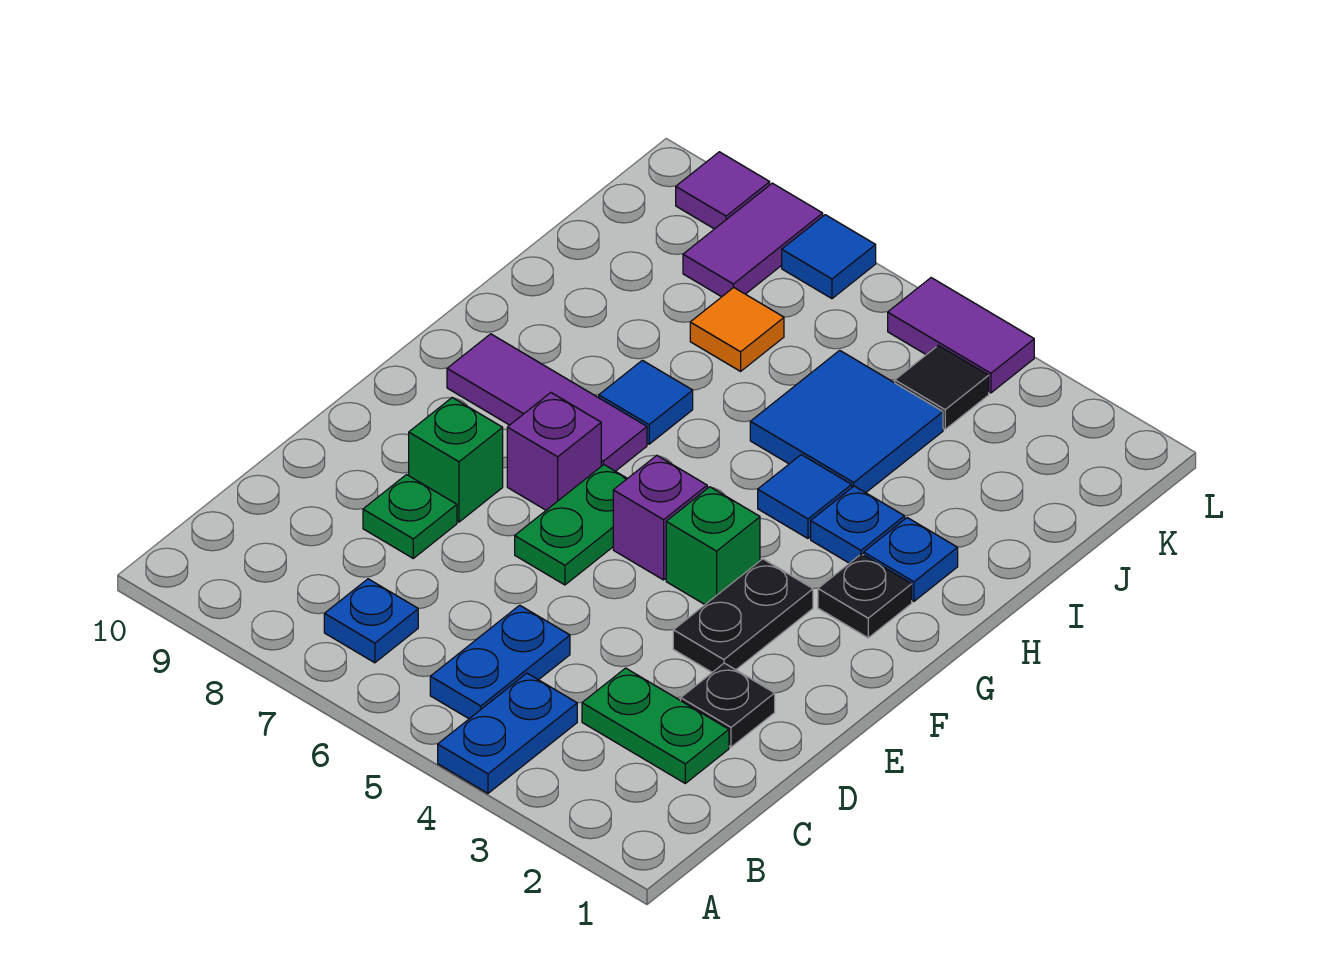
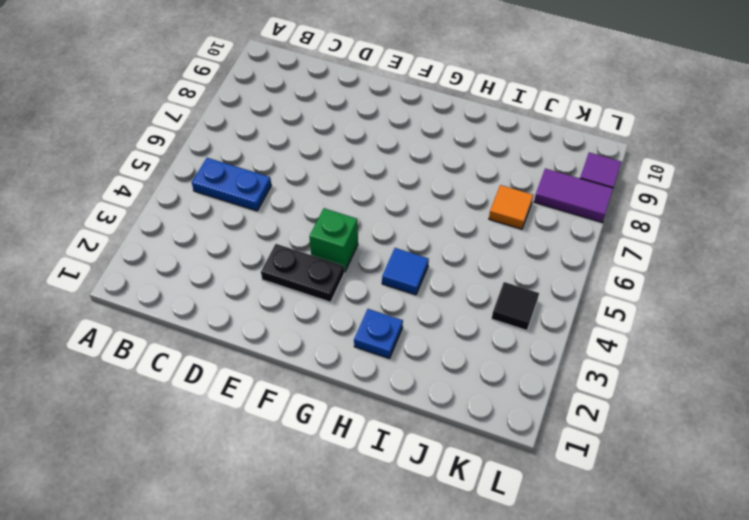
none -> blue plate A4:B4 level 1
none -> blue plate B7 level 1
none -> green plate C2:C3 level 1

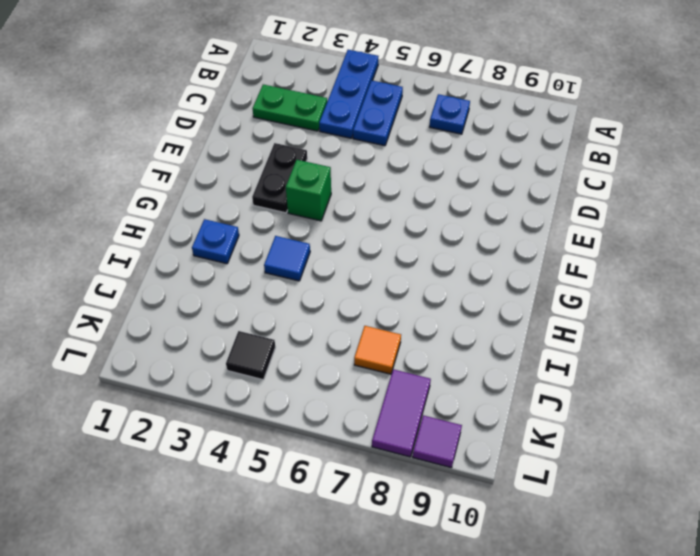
blue plate A4:C4 level 1 -> blue plate A4:B4 level 1
none -> black plate D2 level 1
none -> green plate D8 level 1
none -> green plate E6:F6 level 1

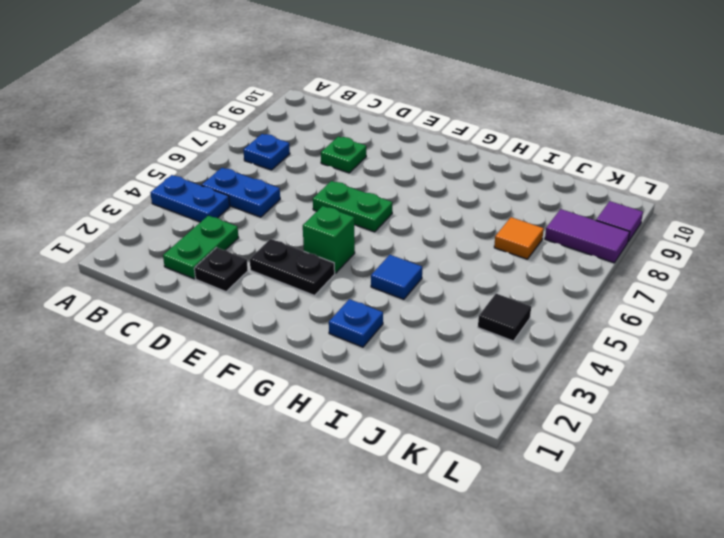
none -> green brick E8 level 1
none -> purple brick F5 level 1
none -> purple brick F7 level 1

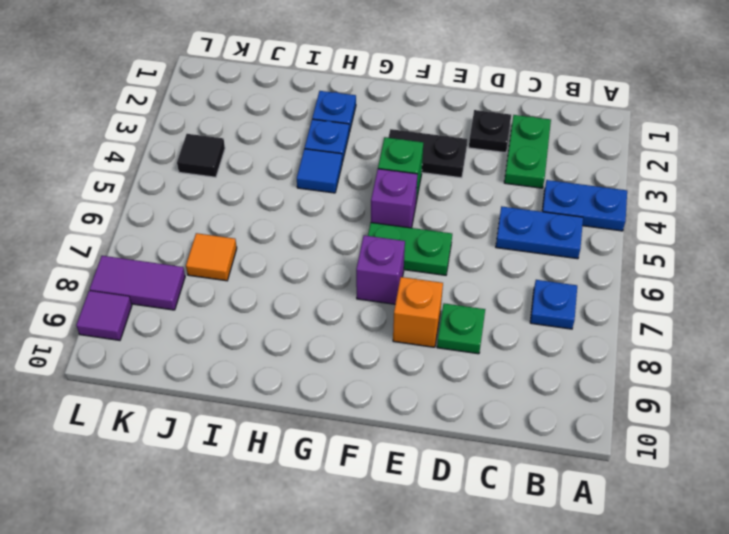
orange brick E8 level 1 -> green brick E8 level 1
none -> black plate G2 level 1
none -> purple tile G7:G9 level 1
none -> blue tile H7 level 1

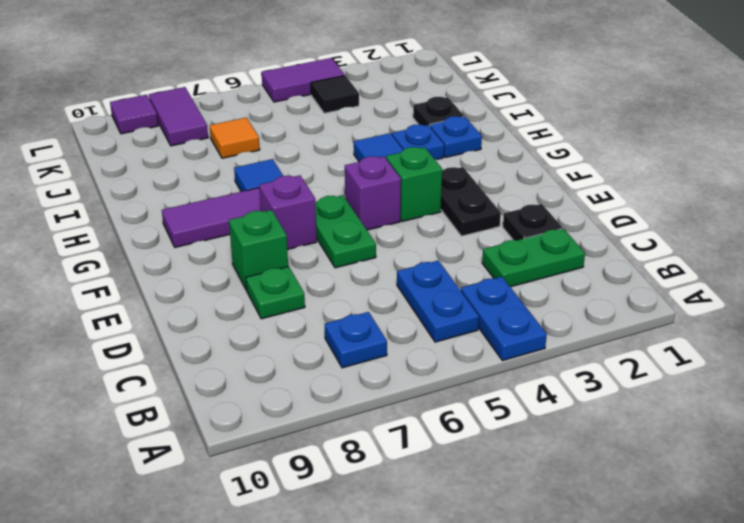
black plate I2 level 1 -> black plate G2 level 1
none -> blue tile I4:J5 level 1
none -> blue tile L7 level 1

